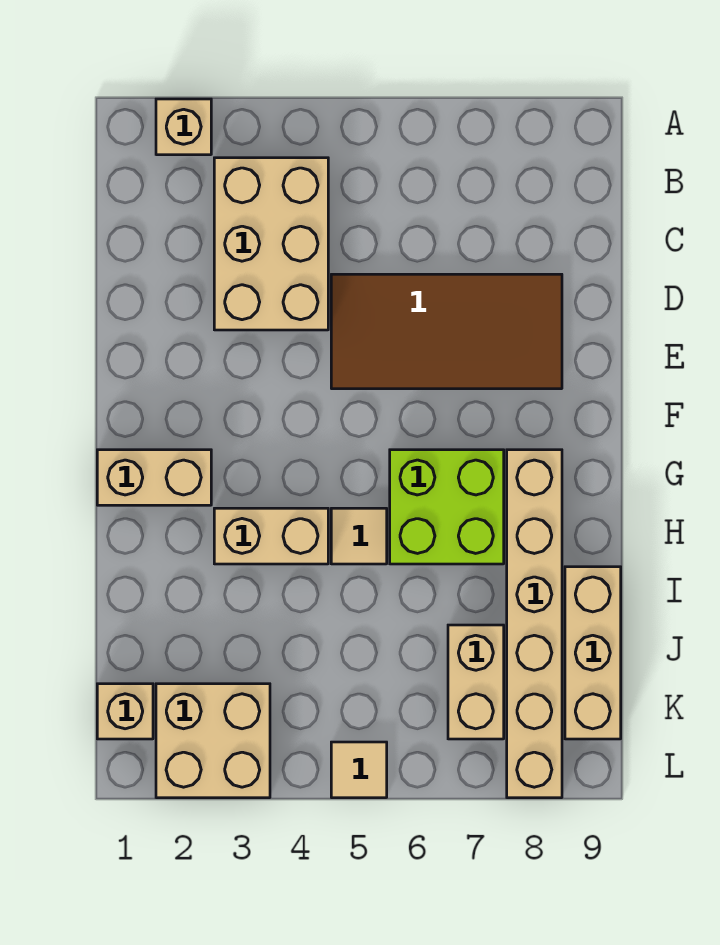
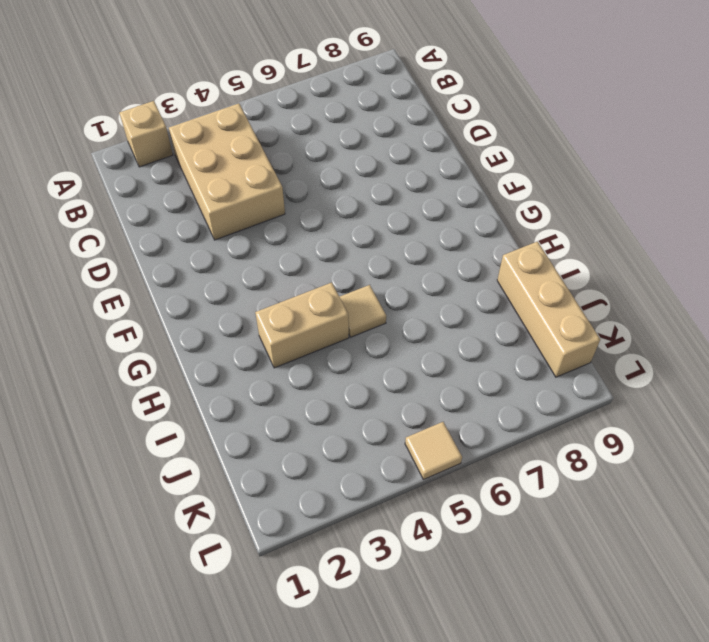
none -> brown tile D5:E8 level 1
none -> tan brick G1:G2 level 1
none -> lime brick G6:H7 level 1

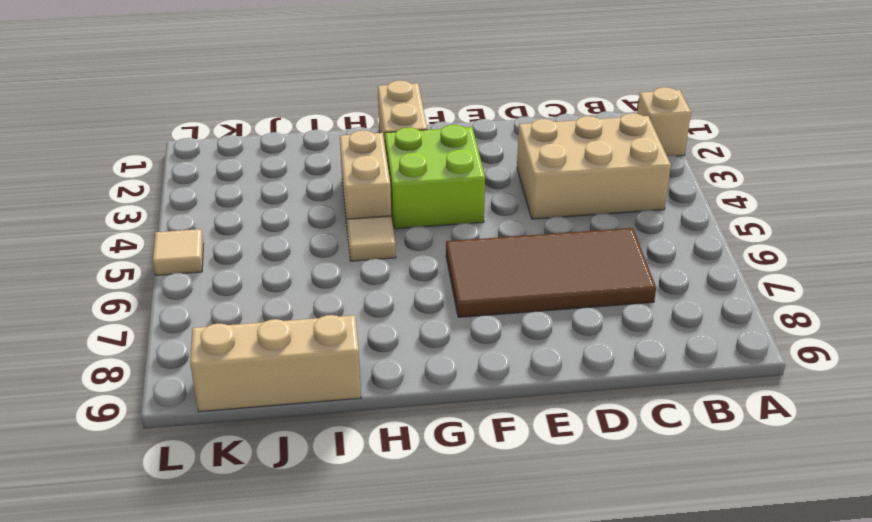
brown tile C6:F7 level 1 -> brown tile D5:E8 level 1
lime brick F3:G4 level 1 -> lime brick G6:H7 level 1
none -> tan brick G8:L8 level 1
none -> tan brick J7:K7 level 1
none -> tan brick K1 level 1

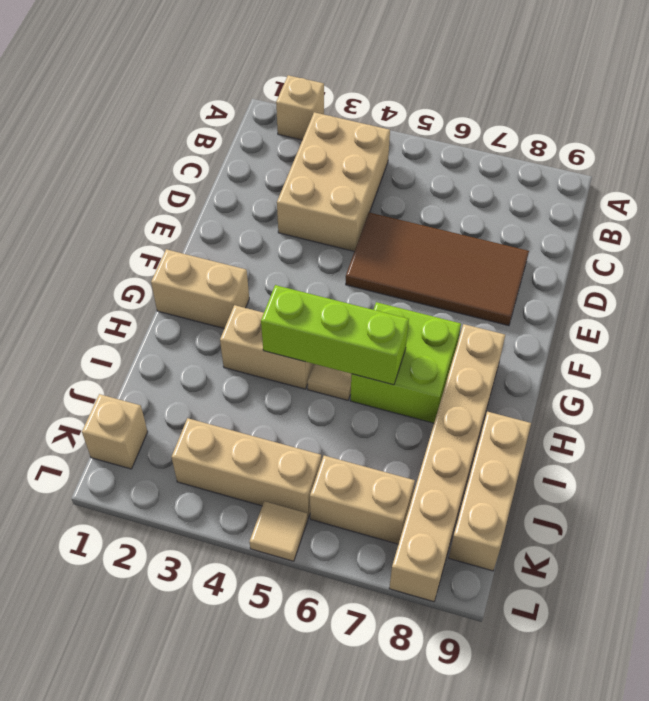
lime brick H4:H6 level 2 -> none
tan brick K3:K5 level 1 -> tan brick K2:L3 level 1
tan brick K6:K7 level 1 -> tan brick J7:K7 level 1

